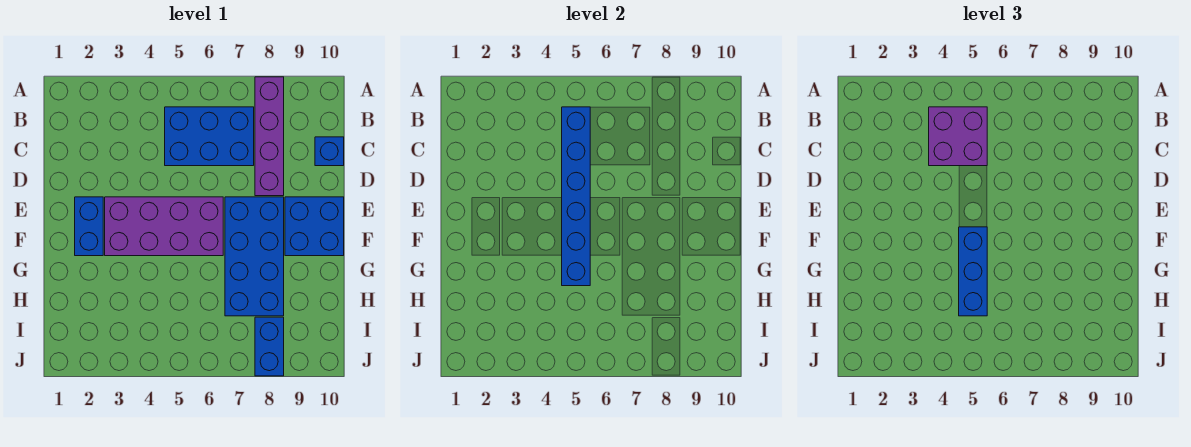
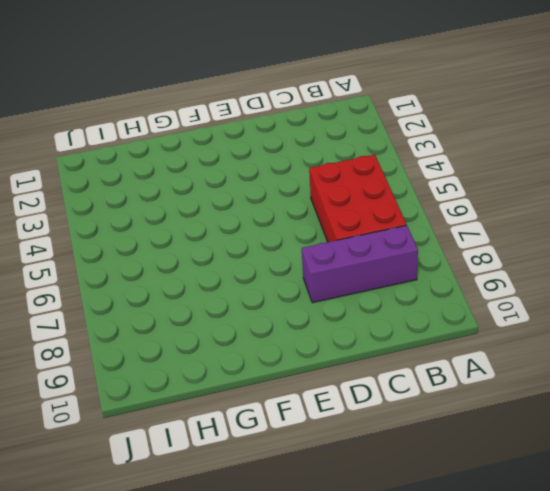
red brick B5:C7 level 1 -> blue brick B5:C7 level 1
purple brick B8:D8 level 1 -> purple brick A8:D8 level 1
none -> blue brick C10 level 1
none -> blue brick E2:F2 level 1

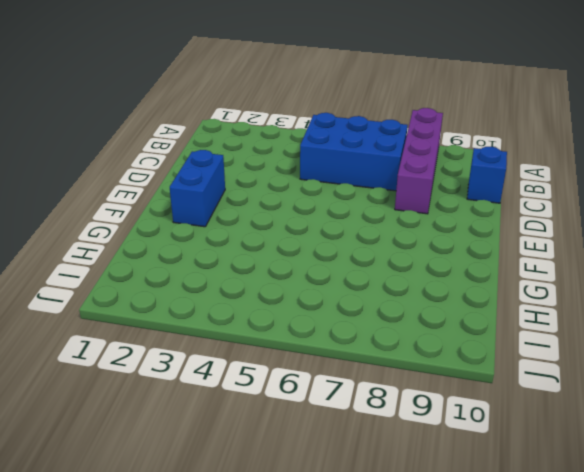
none -> purple brick E3:F6 level 1
none -> blue brick E7:H8 level 1

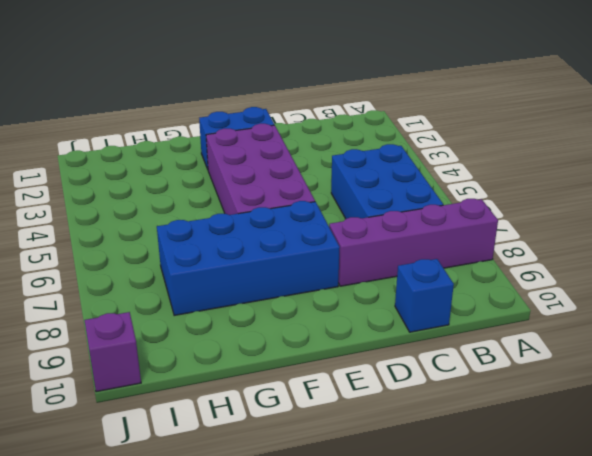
purple brick J10 level 1 -> none
none -> blue brick E9:F10 level 1
none -> blue brick I8:J8 level 1

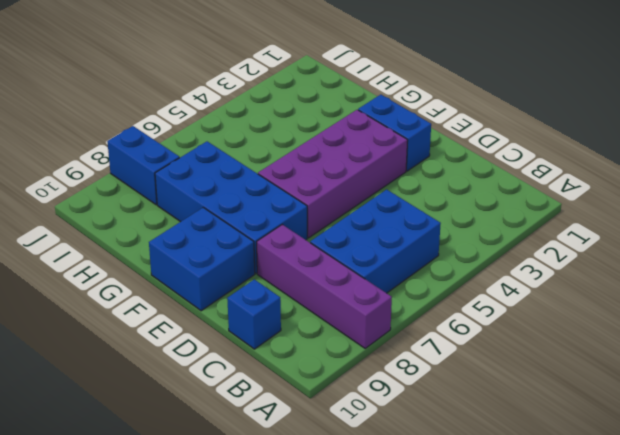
none -> blue brick B5:G5 level 2
none -> purple brick B4:C5 level 3

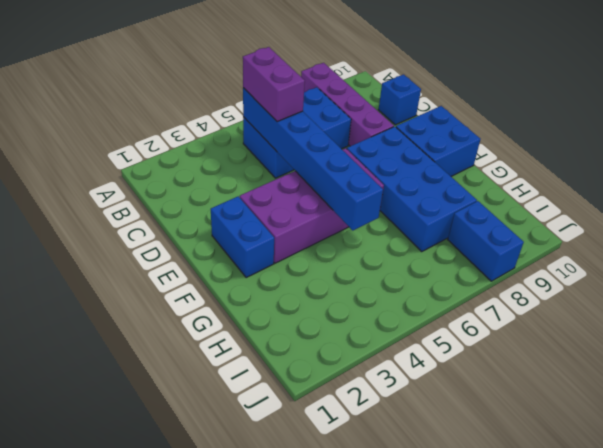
purple brick B5:C5 level 3 -> purple brick B4:C5 level 3
none -> blue brick F5:H5 level 3

